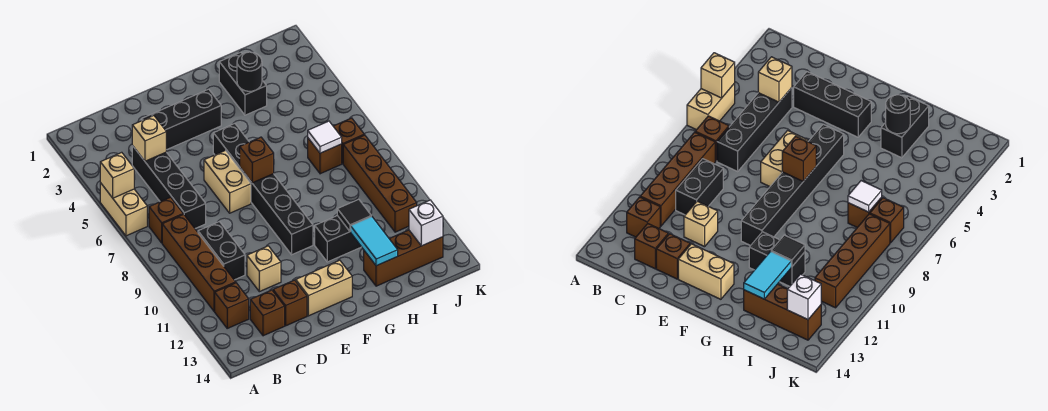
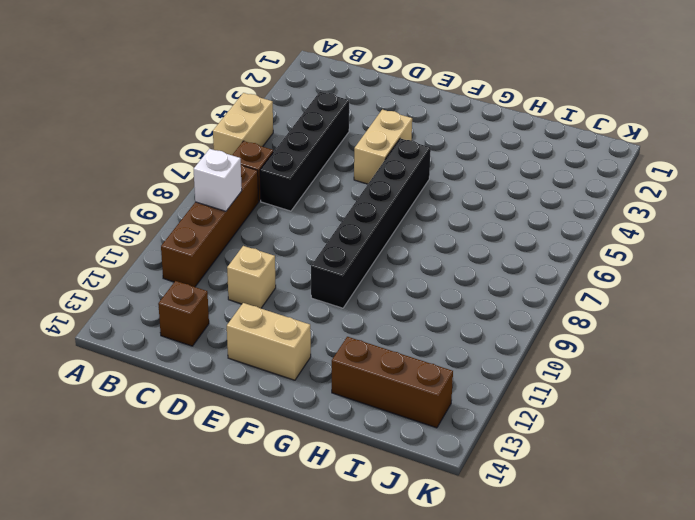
white brick B9 level 2 -> white brick J13 level 2
tan brick E4:E5 level 1 -> tan brick E6:E7 level 1
none -> brown brick B12 level 1
none -> black brick C9:C10 level 1
none -> black brick D3:F3 level 1

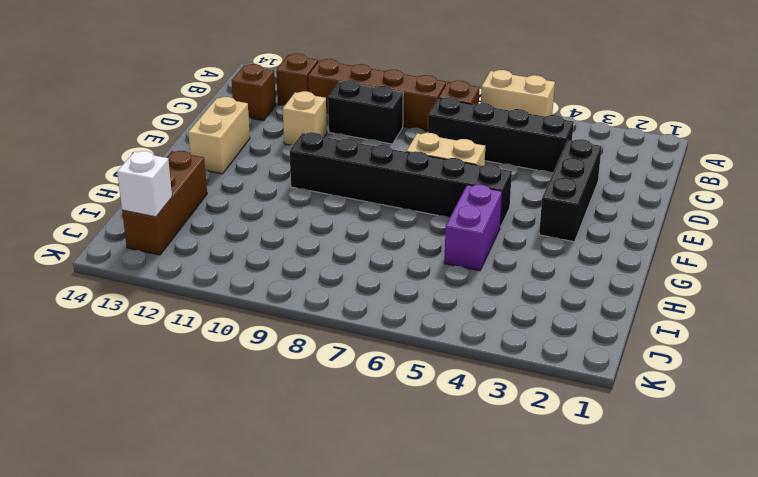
purple brick G5:H5 level 1 -> none
none -> brown brick D13 level 1
none -> black brick G11:H11 level 1
none -> black brick H2:H3 level 1

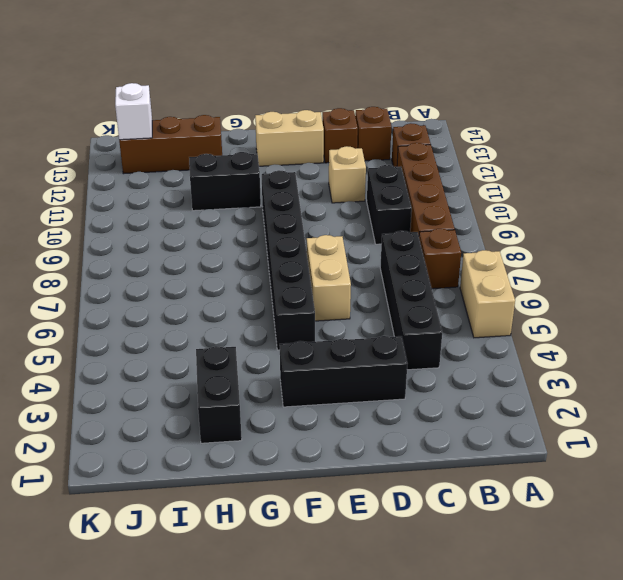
none -> brown brick I7 level 1
none -> brown brick J7 level 1
none -> brown brick J8:J11 level 1

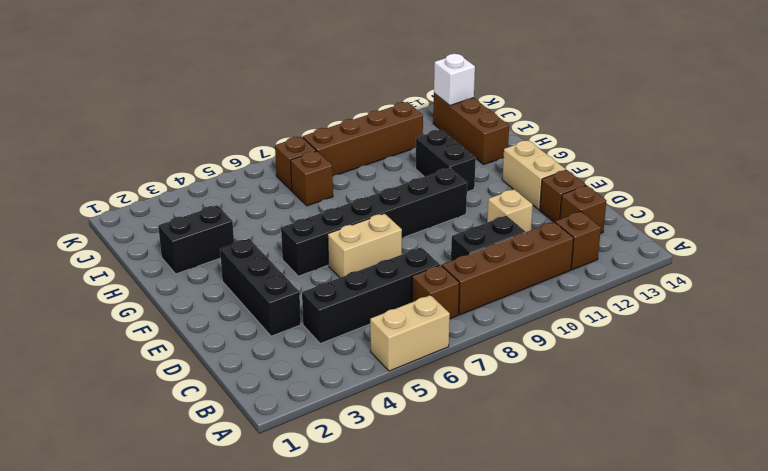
none -> tan brick A5 level 2
none -> tan brick C4 level 2
none -> brown brick F7 level 2

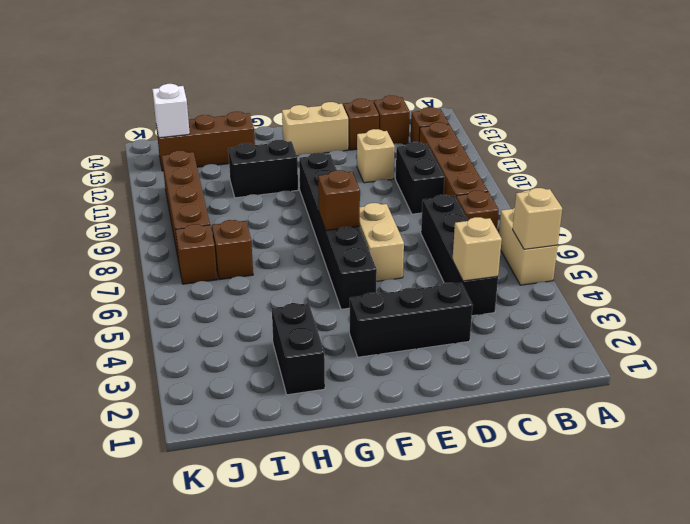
none -> black round brick H3 level 2
none -> black tile H11 level 2
none -> cyan tile H12:H13 level 2

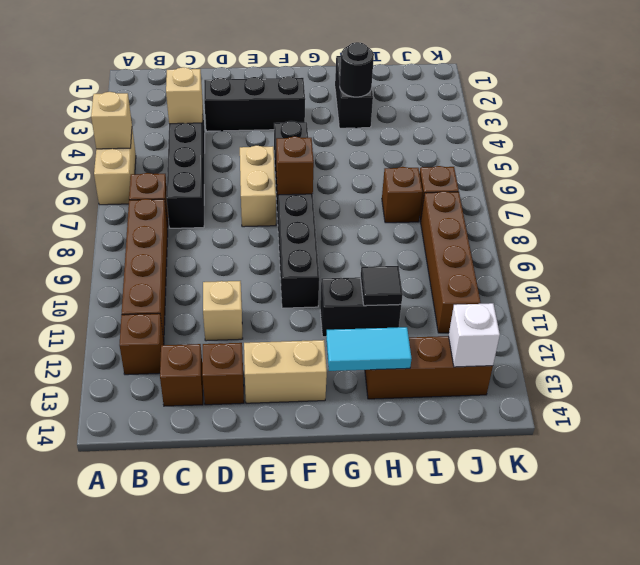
cyan tile G13:H13 level 2 -> cyan tile H12:H13 level 2
none -> black brick C9:C10 level 1
none -> white tile I7 level 2

